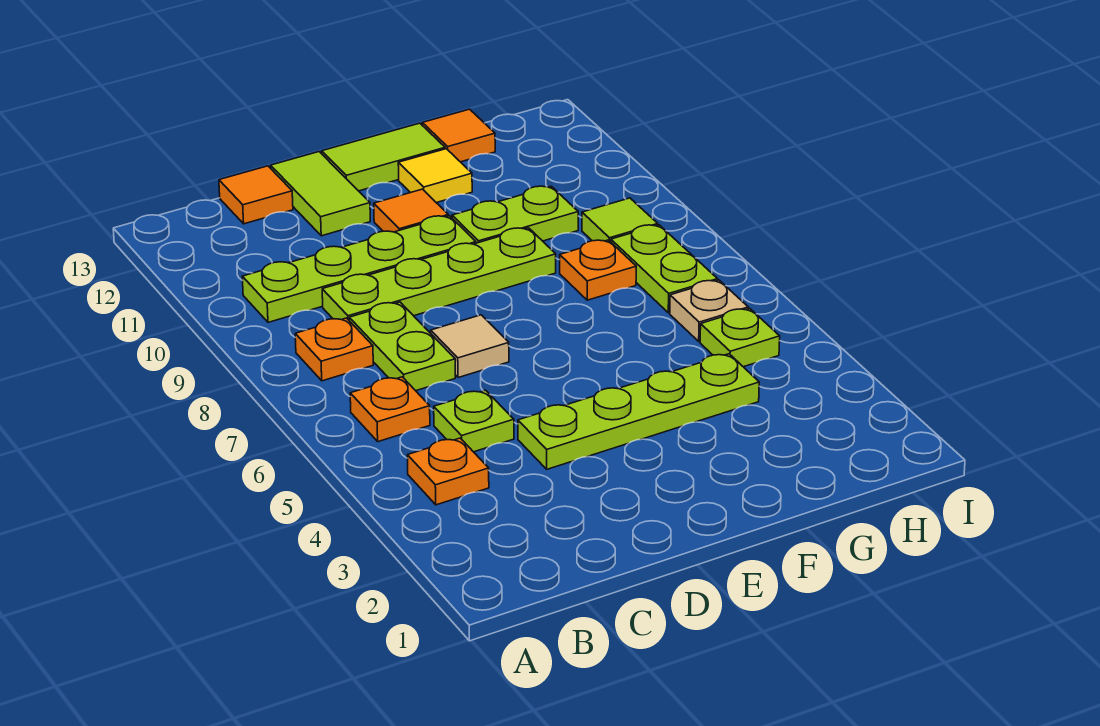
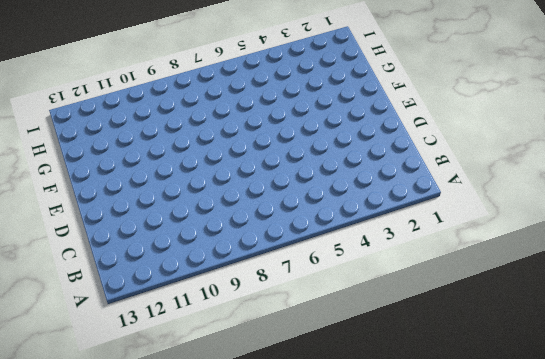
none -> orange plate B4 level 1
none -> orange plate B6 level 1
none -> orange plate B8 level 1

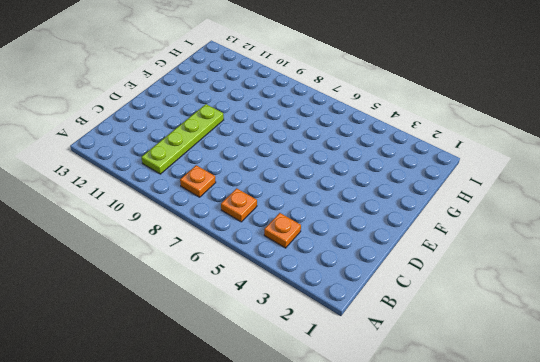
none -> lime plate C5 level 1
none -> lime plate C7:C8 level 1
none -> lime plate C9:F9 level 1

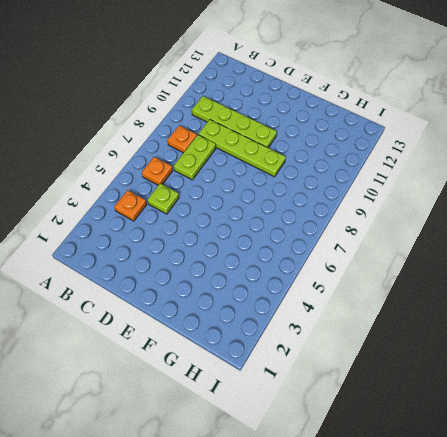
none -> orange tile C13 level 1
none -> lime plate D4:G4 level 1
none -> tan tile D7 level 1

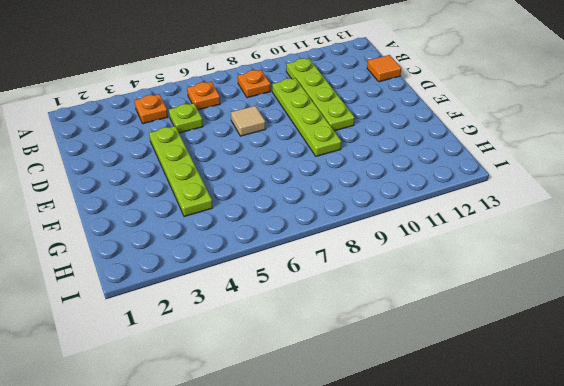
none -> lime plate C7:C8 level 1
none -> lime tile D12:D13 level 1
none -> orange tile E11 level 1

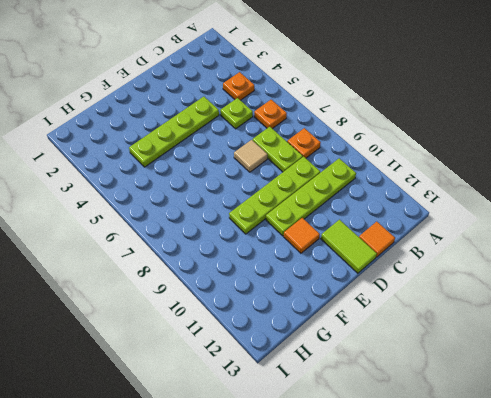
none -> lime tile E13:F13 level 1
none -> lime plate F10:G10 level 1
none -> yellow tile F12 level 1

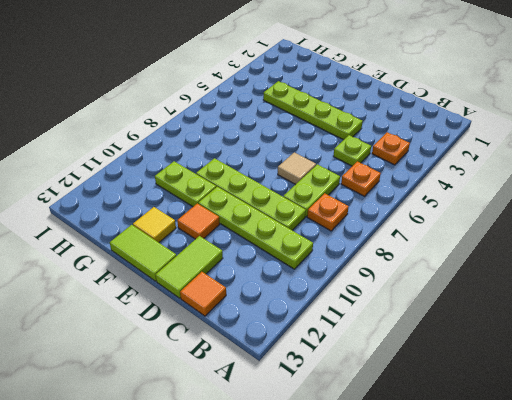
none -> orange plate G8 level 1
none -> orange tile G13 level 1
none -> lime plate H5 level 1

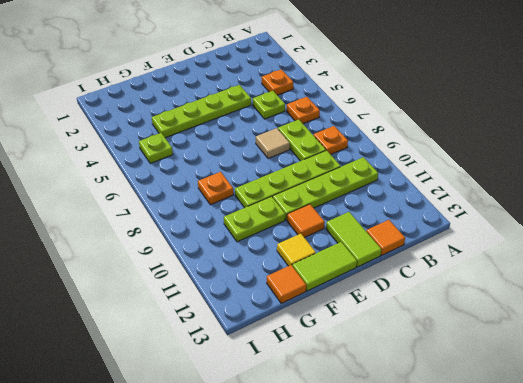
none -> tan plate H6 level 1
none -> lime plate H7:H8 level 1
none -> lime tile H9 level 1

